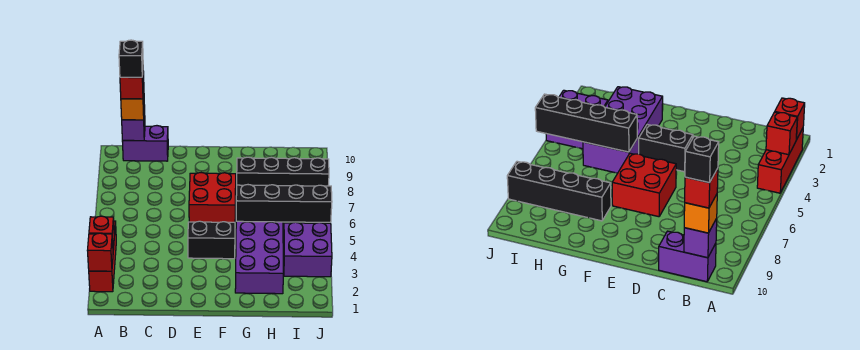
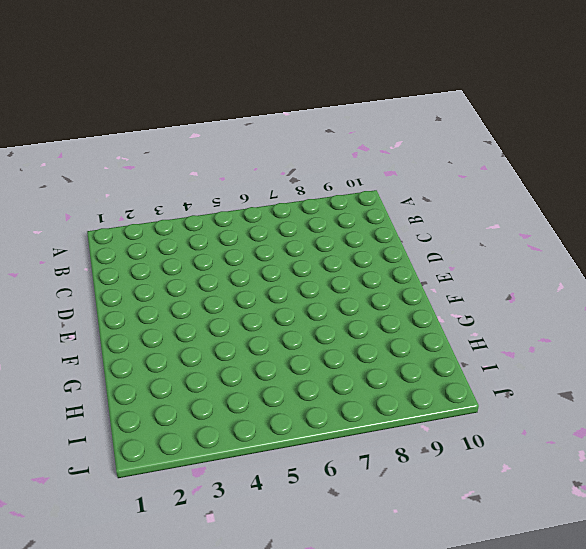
none -> red brick A2:A4 level 1
none -> purple brick B10:C10 level 1
none -> black brick E4:F4 level 1

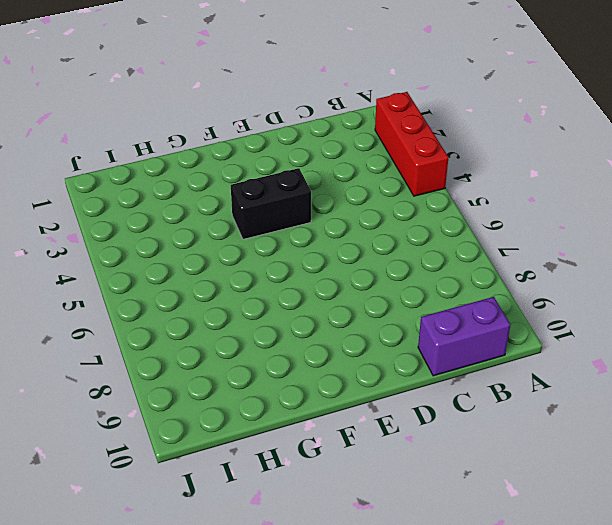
none -> red brick E6:F7 level 1
none -> purple brick G2:H5 level 1
none -> black brick G8:J8 level 1

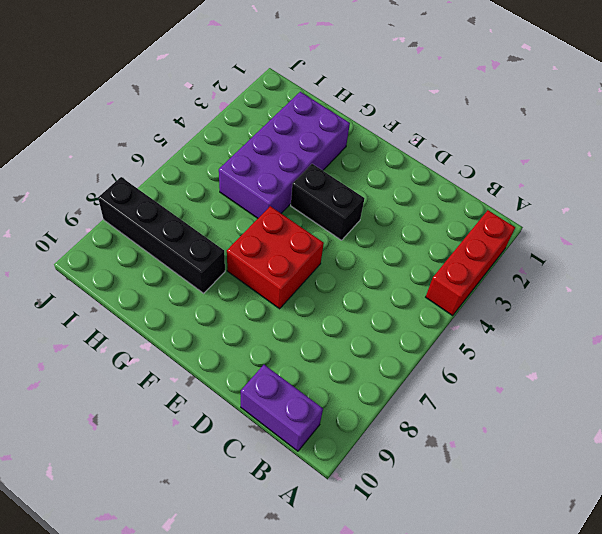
none -> purple brick I3:J4 level 1
none -> red brick A2 level 2
none -> red brick A3 level 2

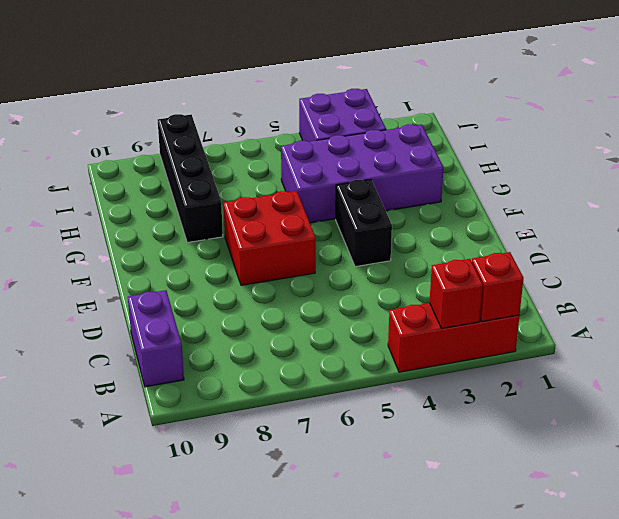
none -> purple brick B10 level 2
none -> black brick G5:J5 level 2
none -> orange brick B10 level 3

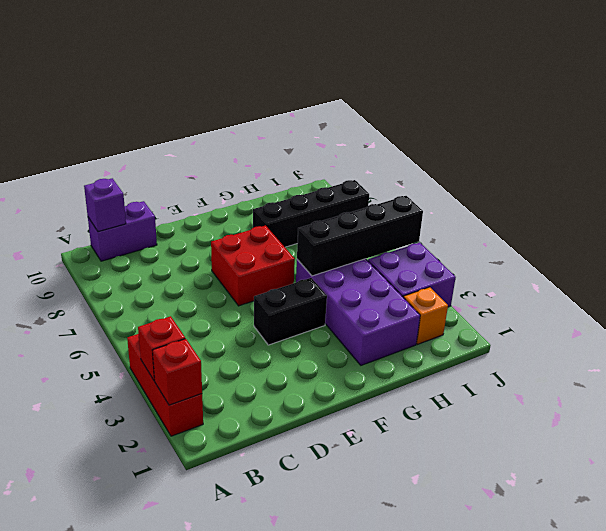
orange brick I2 level 1 -> orange brick B10 level 3
none -> red brick B10 level 4
none -> black brick B10 level 5

